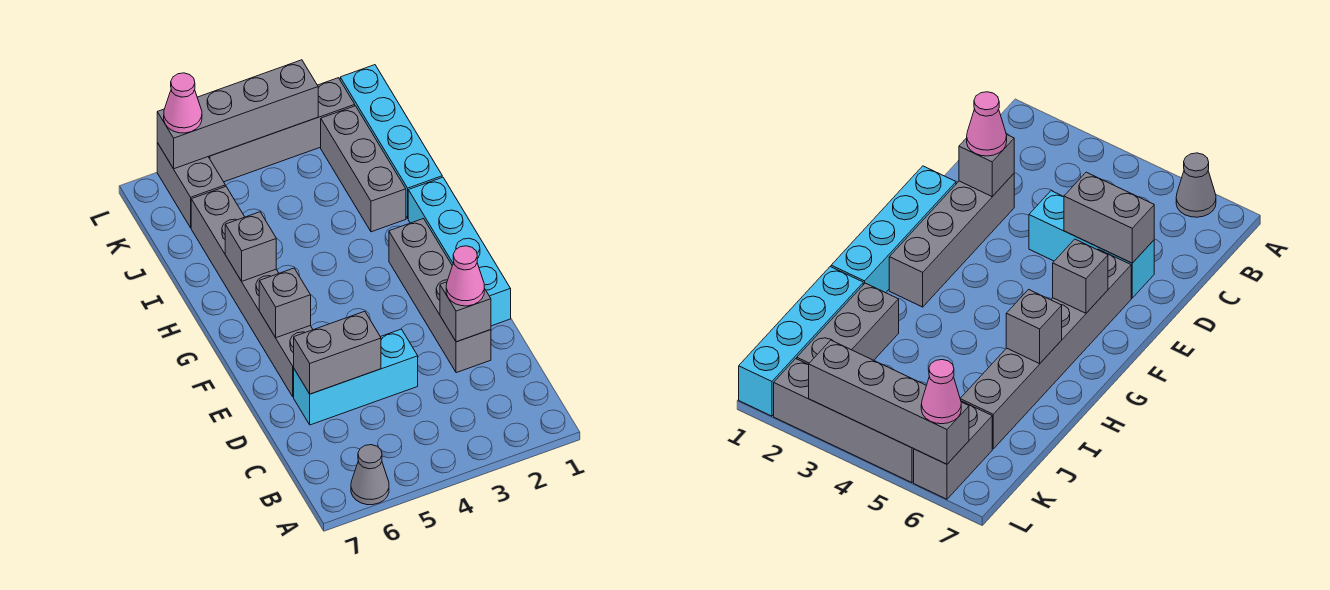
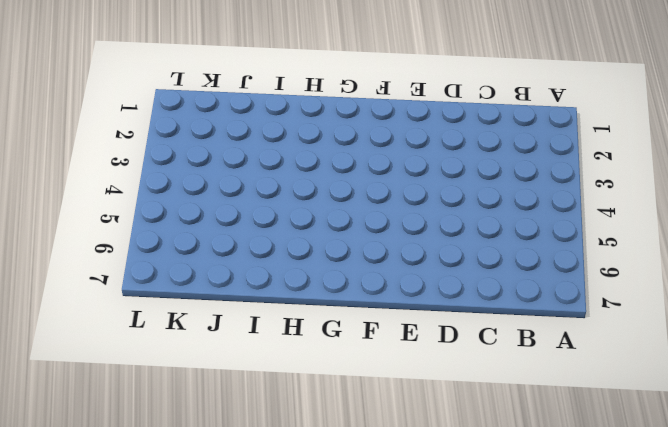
none -> grey cone A6 level 1
none -> grey brick D2:G2 level 1
none -> cyan brick D4:D6 level 1

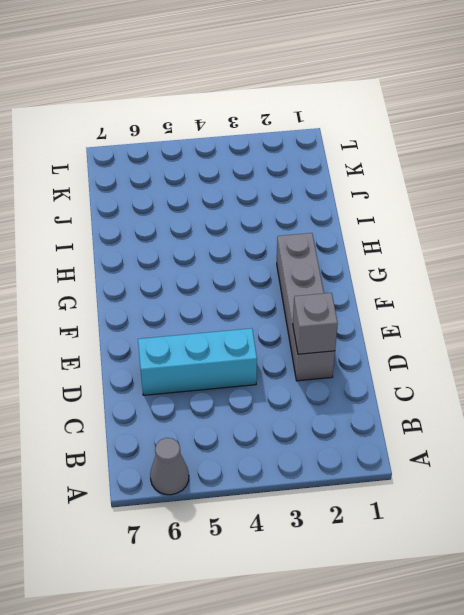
none -> cyan brick E1:H1 level 1
none -> grey brick E6:J6 level 1
none -> cyan brick I1:L1 level 1

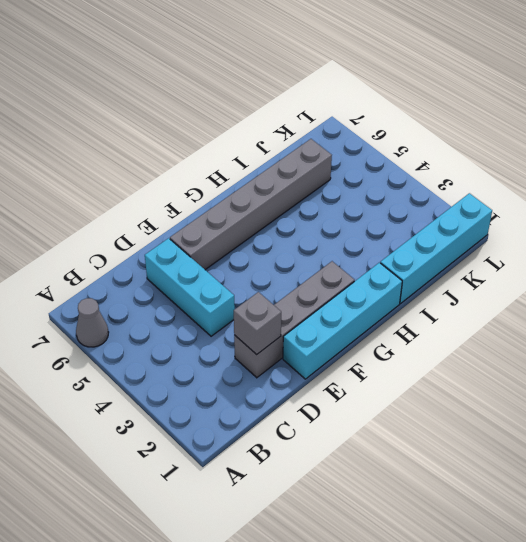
none -> grey brick I2:K2 level 1
none -> grey brick K6:L6 level 1
none -> grey brick L2:L5 level 1

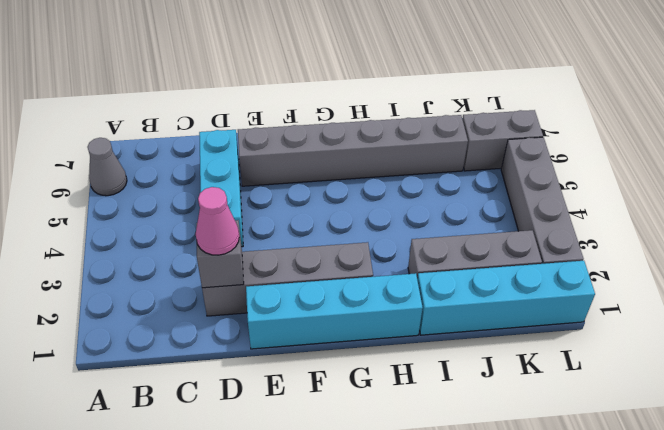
none -> grey brick D5:D6 level 2
none -> grey brick F6 level 2
none -> grey brick H6 level 2

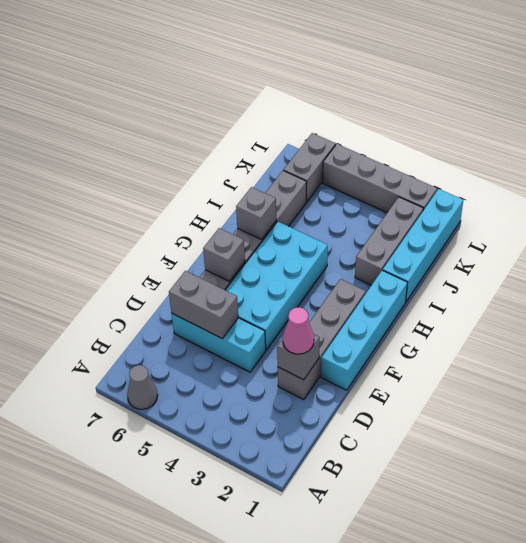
cyan brick E4:H5 level 1 -> none
none -> grey brick L3:L6 level 2
none -> pink cone L6 level 3

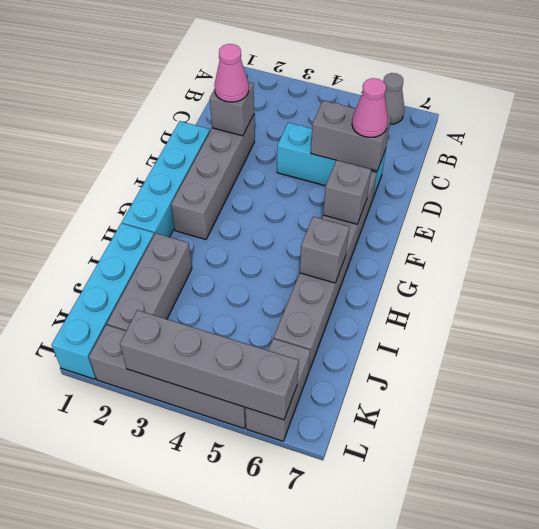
pink cone D6 level 3 -> pink cone L6 level 3

